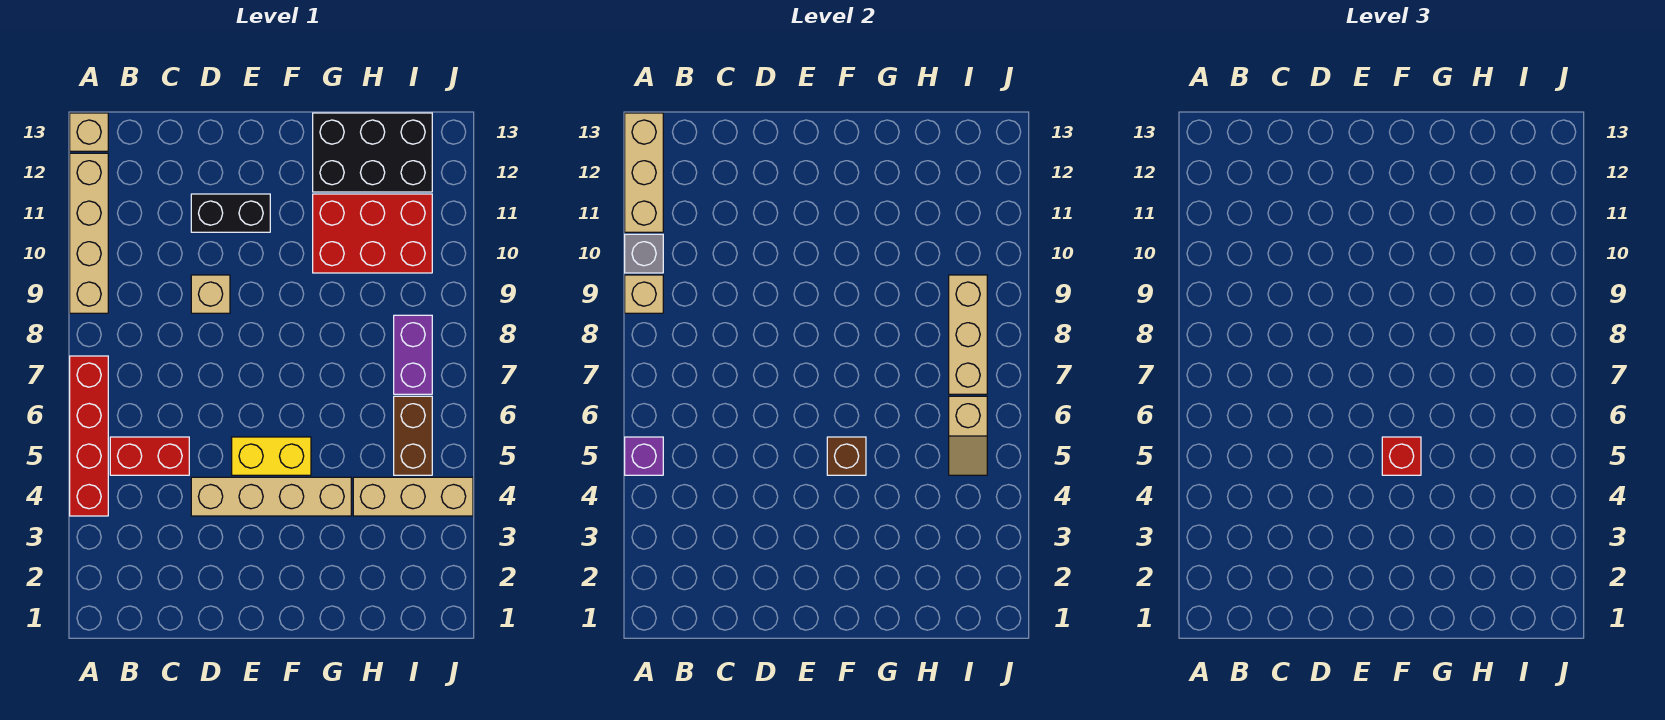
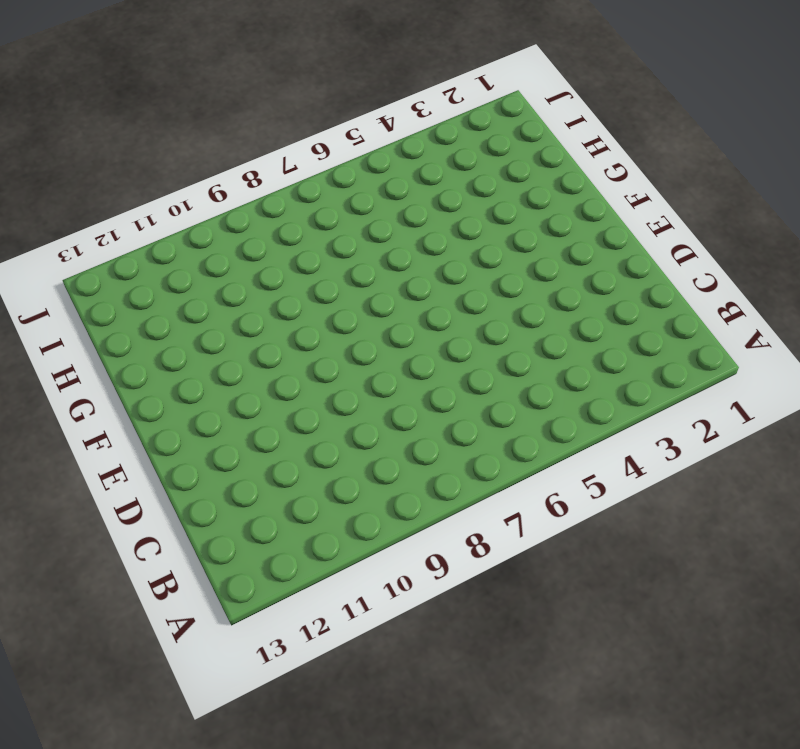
none -> red brick A4:A7 level 1
none -> tan brick A9:A12 level 1
none -> tan brick A13 level 1

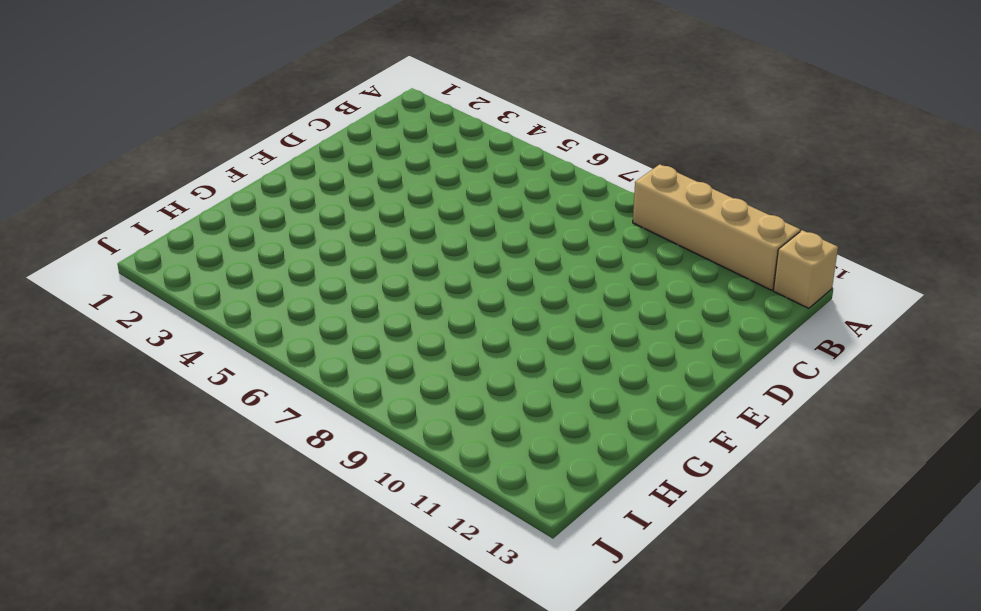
none -> red brick A4:A7 level 1
none -> red brick B5:C5 level 1
none -> tan brick D4:G4 level 1

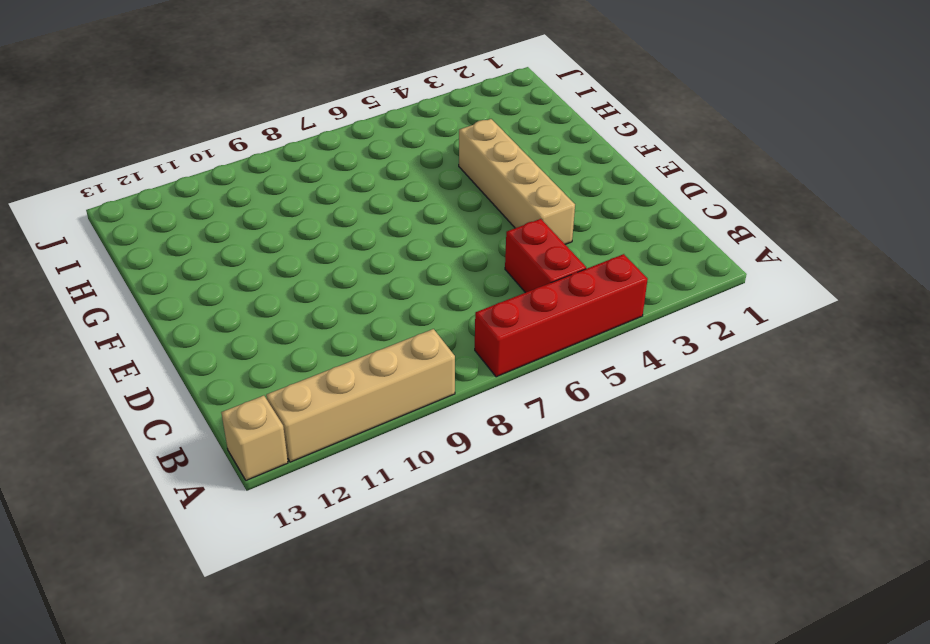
none -> tan brick D9 level 1
none -> black brick D11:E11 level 1
none -> yellow brick E5:F5 level 1

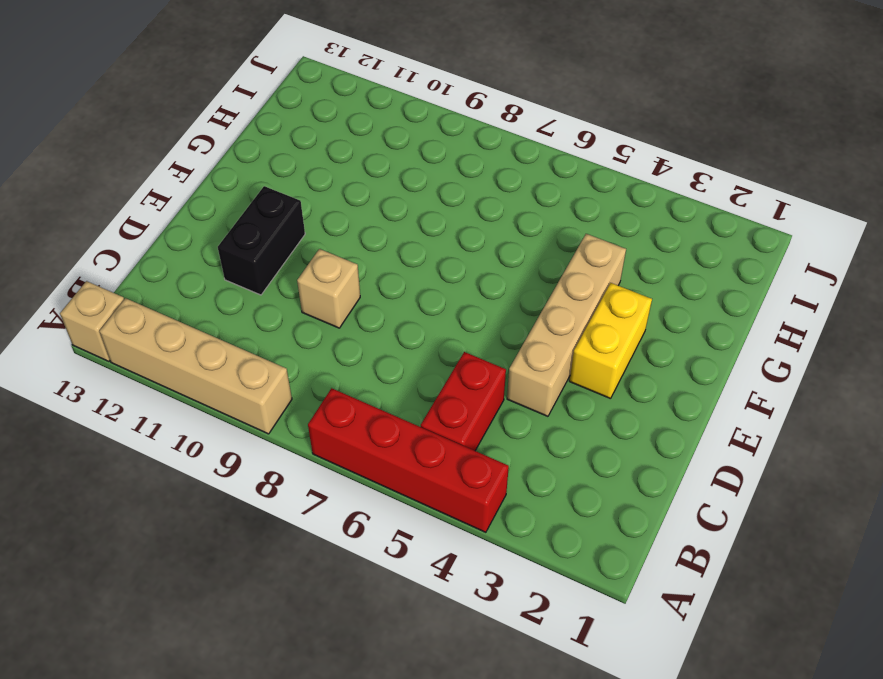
yellow brick E3:F3 level 1 -> yellow brick E5:F5 level 1
none -> red brick G10:I11 level 1
none -> black brick G12:I13 level 1
none -> tan brick H4:J4 level 1

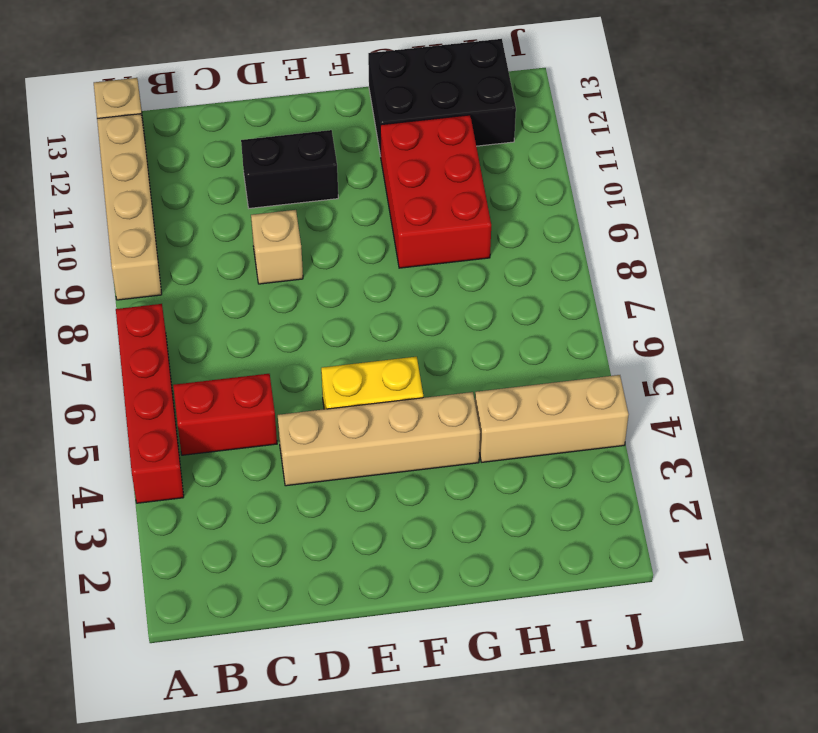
red brick G9:H11 level 1 -> red brick G10:I11 level 1
none -> brown brick I5:I6 level 1
none -> purple brick I7:I8 level 1
none -> purple brick A5 level 2

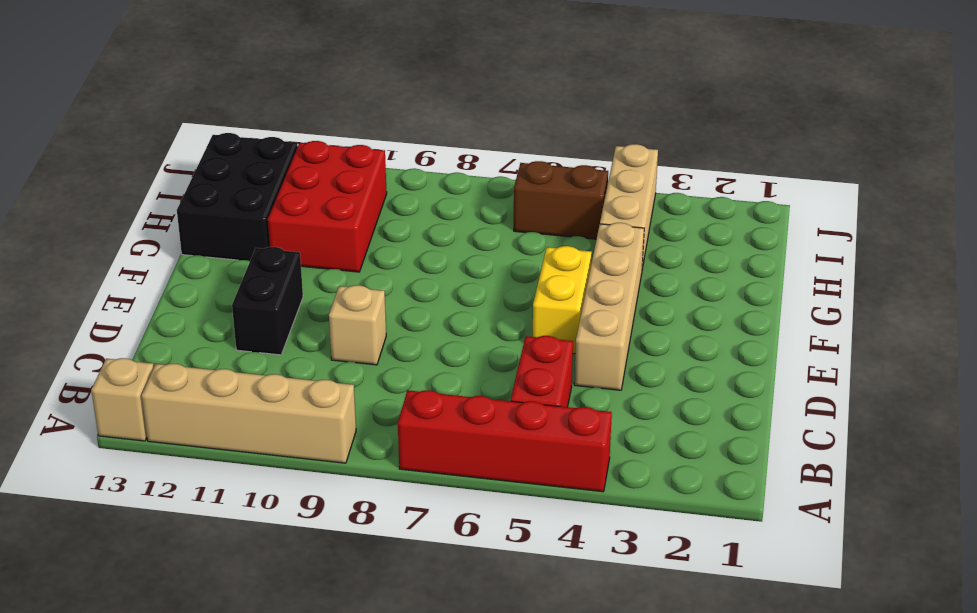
none -> purple brick I7:I8 level 1
none -> purple brick A5 level 2
none -> tan brick A9 level 2

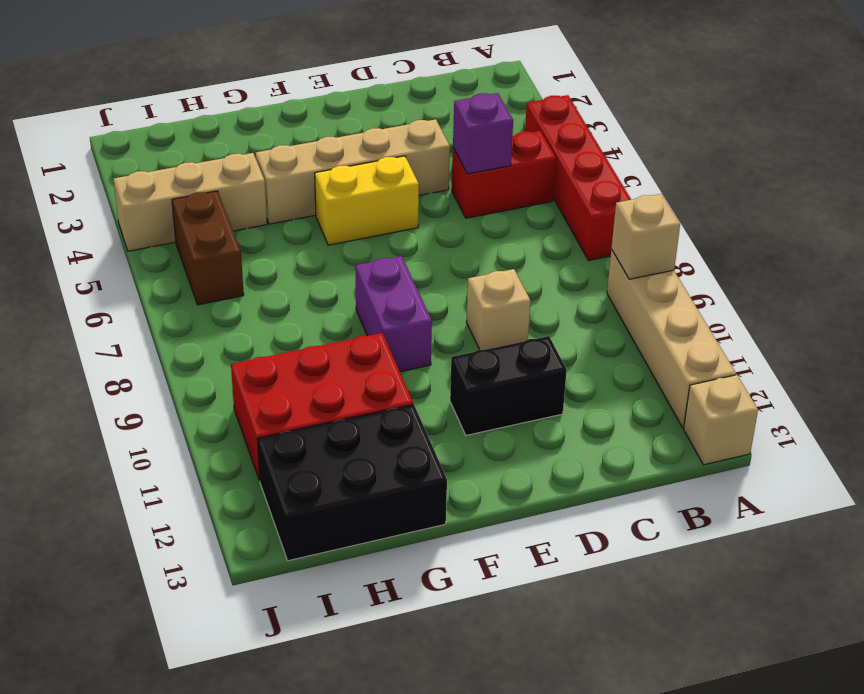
purple brick C5 level 2 -> purple brick A5 level 2
purple brick F8:F9 level 1 -> purple brick I7:I8 level 1
none -> grey brick A10 level 2
none -> tan brick A11:A13 level 2
none -> brown brick F5 level 2

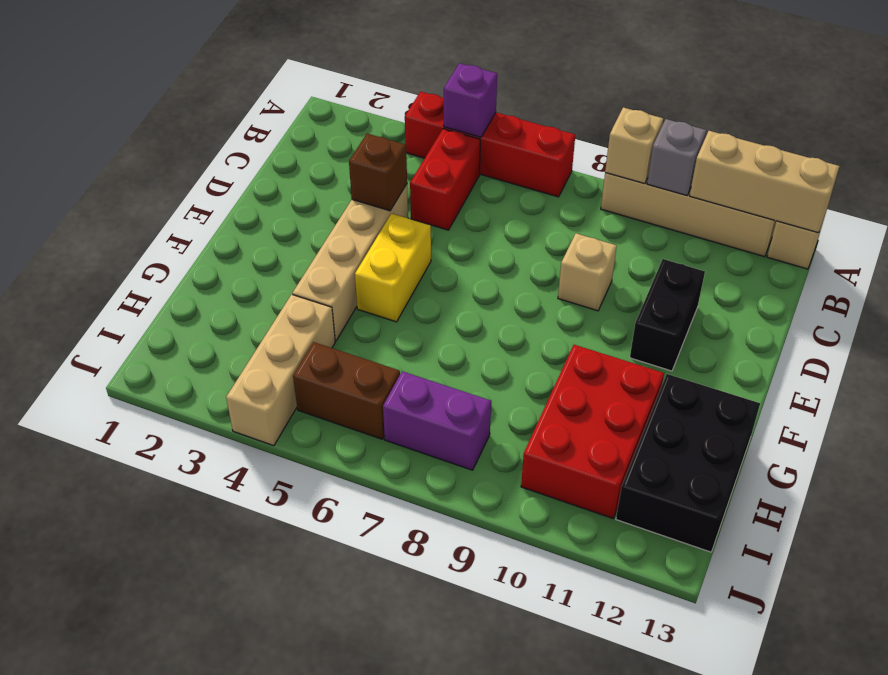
brown brick D4 level 2 -> brown brick F5 level 2
none -> tan slope I5:I6 level 2 top 6
none -> tan brick I7:I9 level 2
none -> red brick F5 level 3

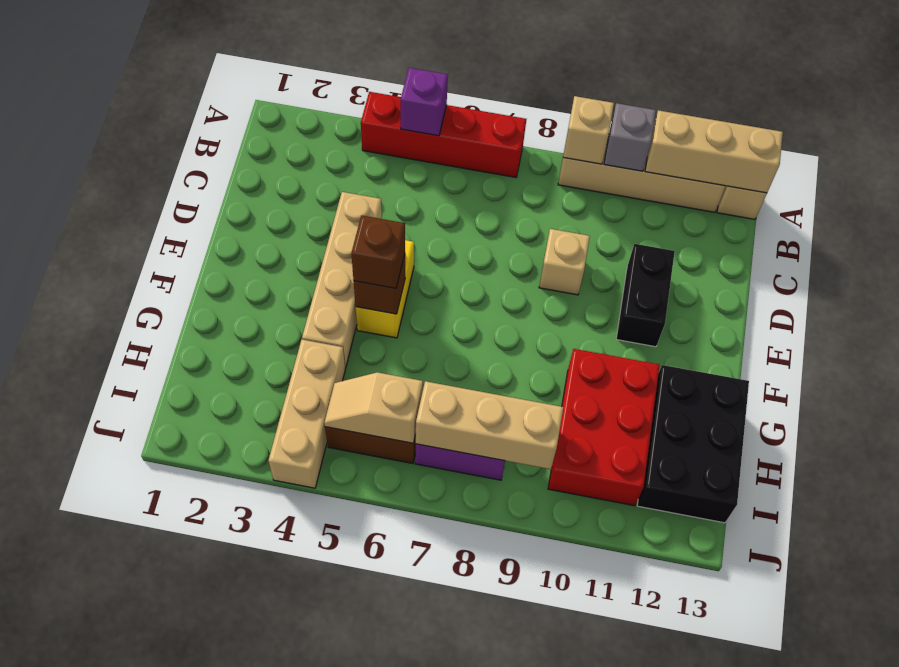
brown brick F5 level 3 -> red brick F5 level 3
none -> red brick B5:C5 level 1

